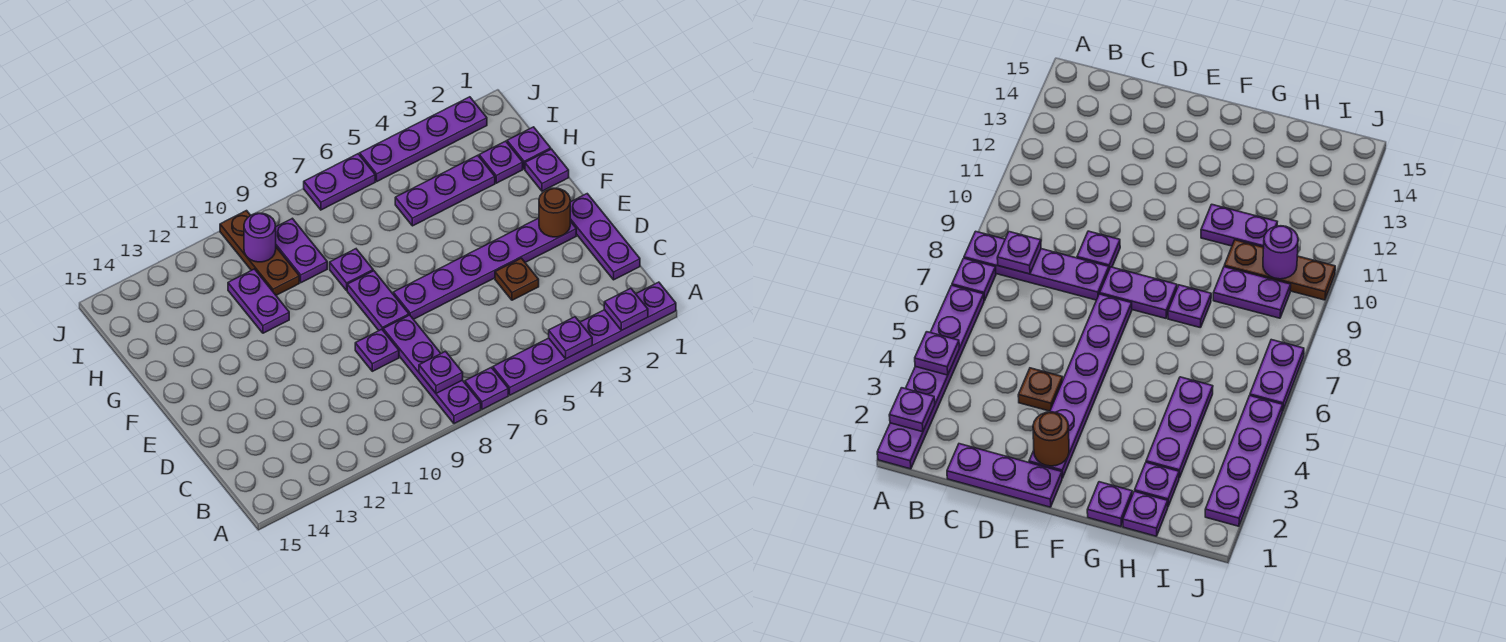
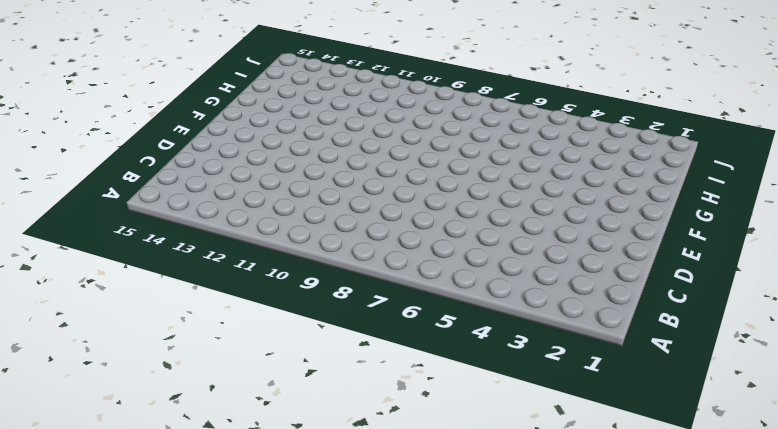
none -> purple plate A1:A6 level 1
none -> purple plate A7 level 1
none -> purple plate A8:D8 level 1

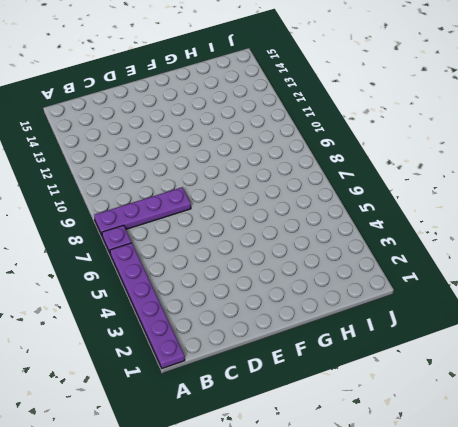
none -> purple plate C1:E1 level 1
none -> brown plate D4 level 1
none -> purple plate D9 level 1

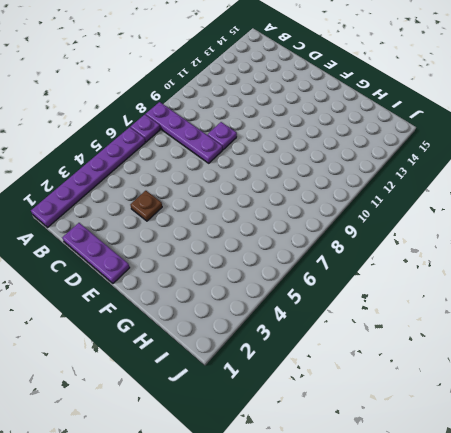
none -> purple plate E2:E7 level 1
none -> purple plate E8:F8 level 1
none -> purple plate G1 level 1

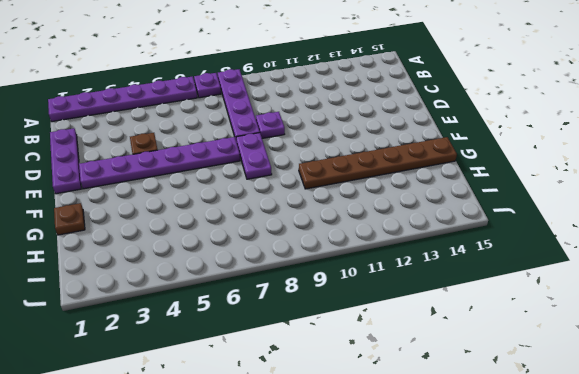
brown plate G1 level 1 -> purple plate G1 level 1
brown plate G10:G15 level 1 -> purple plate G11:H11 level 1
none -> purple plate G8 level 1
none -> purple plate H1 level 1
none -> purple plate H2 level 1

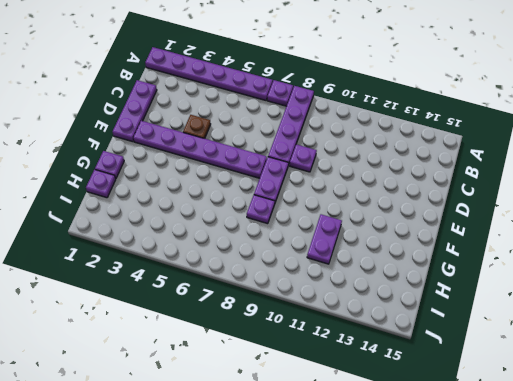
none -> purple plate H2 level 1
none -> purple plate H3:H5 level 1
none -> purple plate H9:I9 level 1

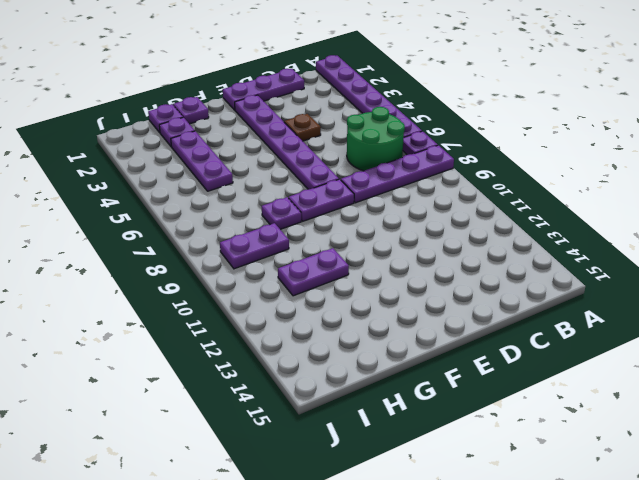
green round brick B6:C7 level 1 -> none
none -> purple plate D9 level 1
none -> brown plate H10:J10 level 1
none -> purple plate J2:J5 level 1

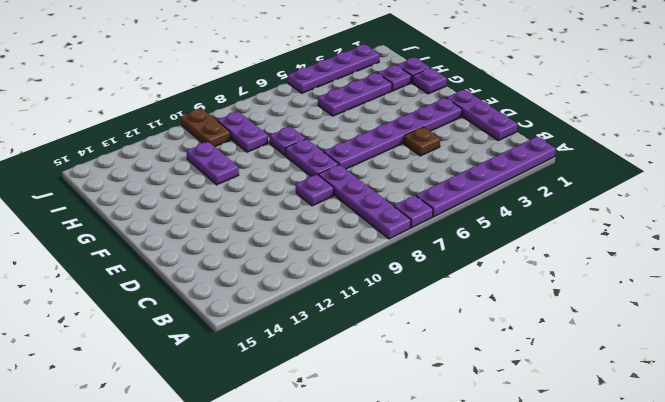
brown plate I10:J10 level 1 -> brown plate H10:J10 level 1
none -> purple plate J6:J7 level 1
none -> purple plate A2 level 2
none -> purple plate A4 level 2

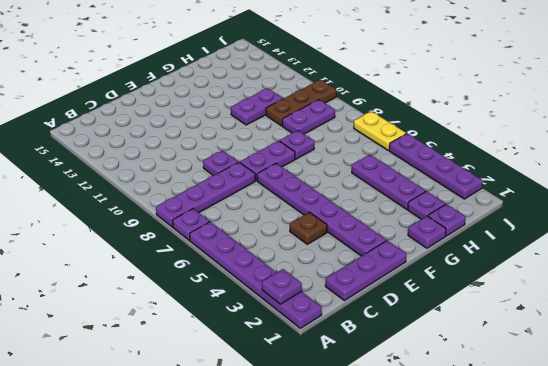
yellow plate J6:J7 level 1 -> purple plate J6:J7 level 1
none -> purple plate A4 level 2
none -> purple plate B8 level 2
none -> brown round brick E2 level 2

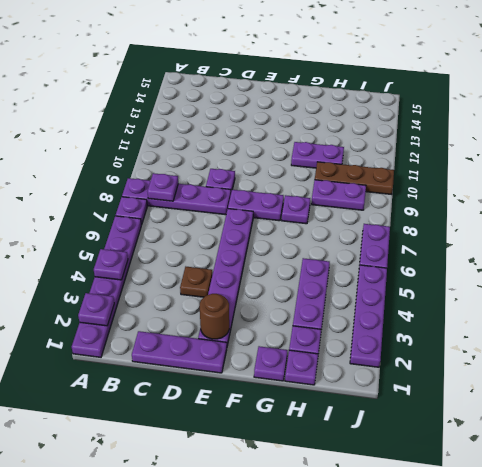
none -> purple round brick I10 level 2

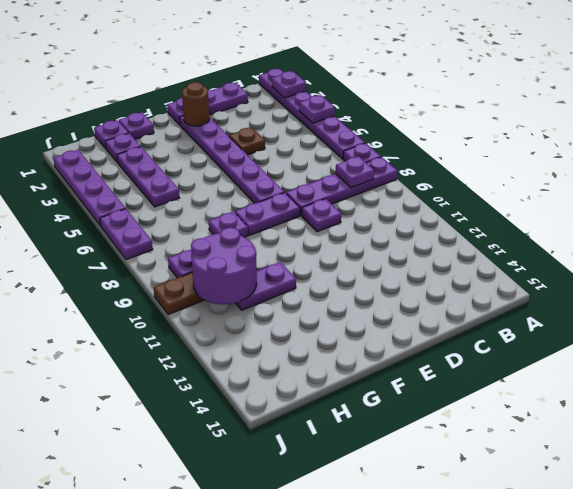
purple round brick H10:I11 level 2 -> purple round brick I10 level 2

